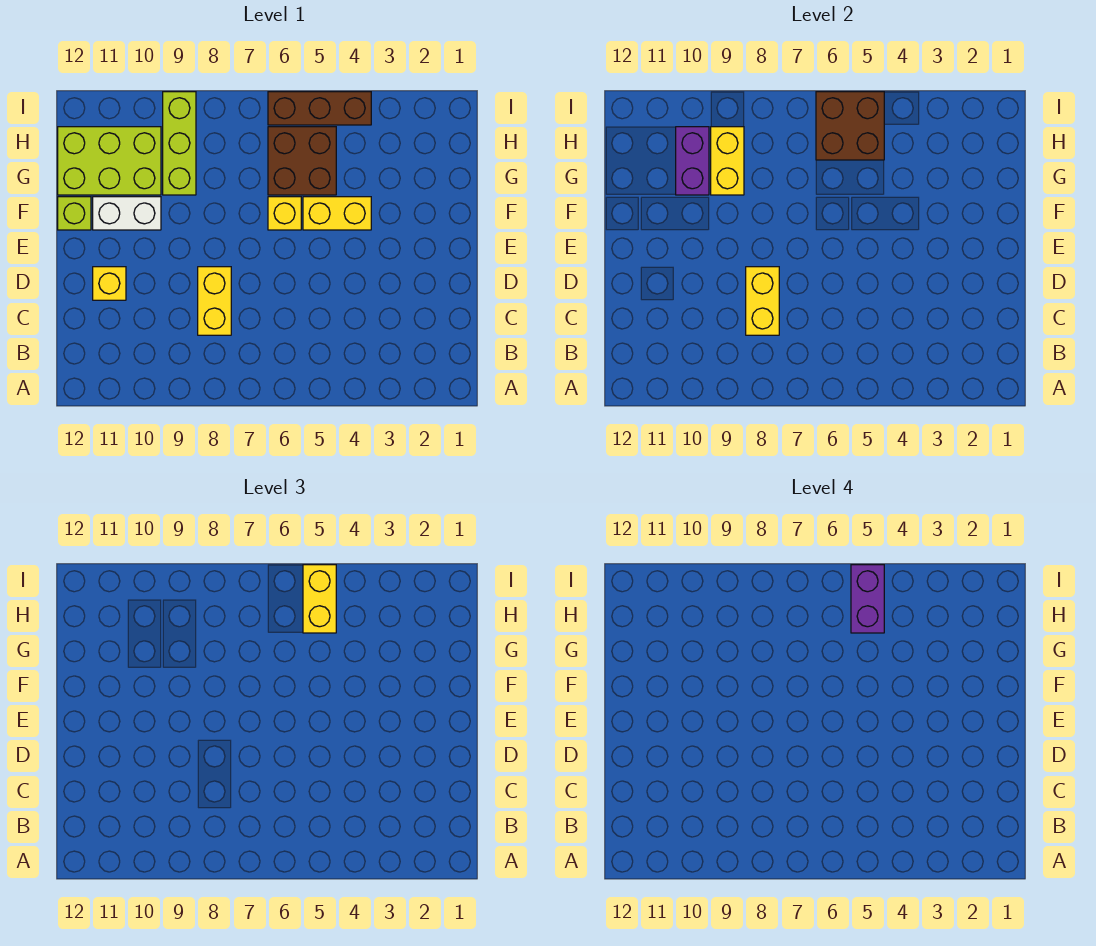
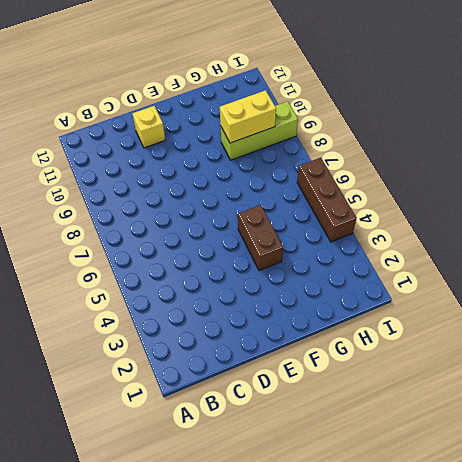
brown brick F4:F5 level 1 -> yellow brick F4:F5 level 1
none -> yellow brick C8:D8 level 1
none -> yellow brick F6 level 1
none -> white brick F10:F11 level 1

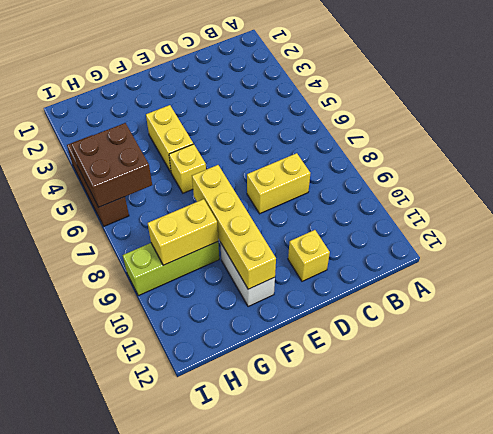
yellow brick F8:F11 level 2 -> none
none -> lime brick F12 level 1
none -> brown brick G5:H6 level 1
none -> lime brick G10:H12 level 1

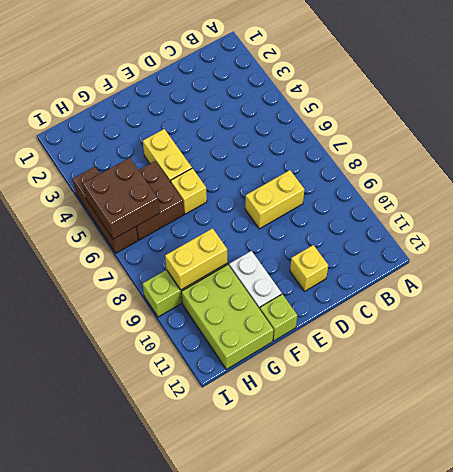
none -> yellow brick C8:D8 level 2
none -> purple brick G10:H10 level 2
none -> yellow brick H5:I5 level 3

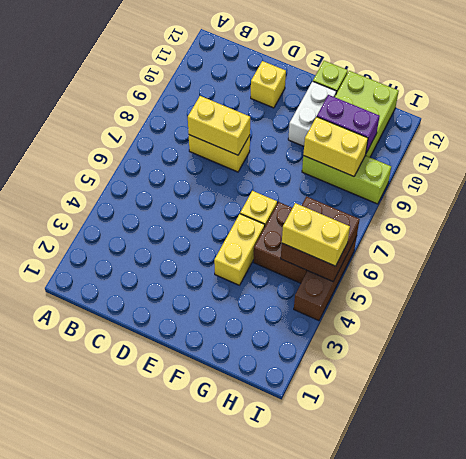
none -> purple brick H5:I5 level 4

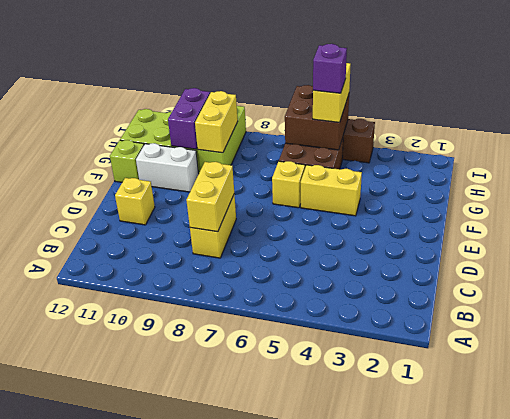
purple brick H5 level 4 -> purple brick H5:I5 level 4

